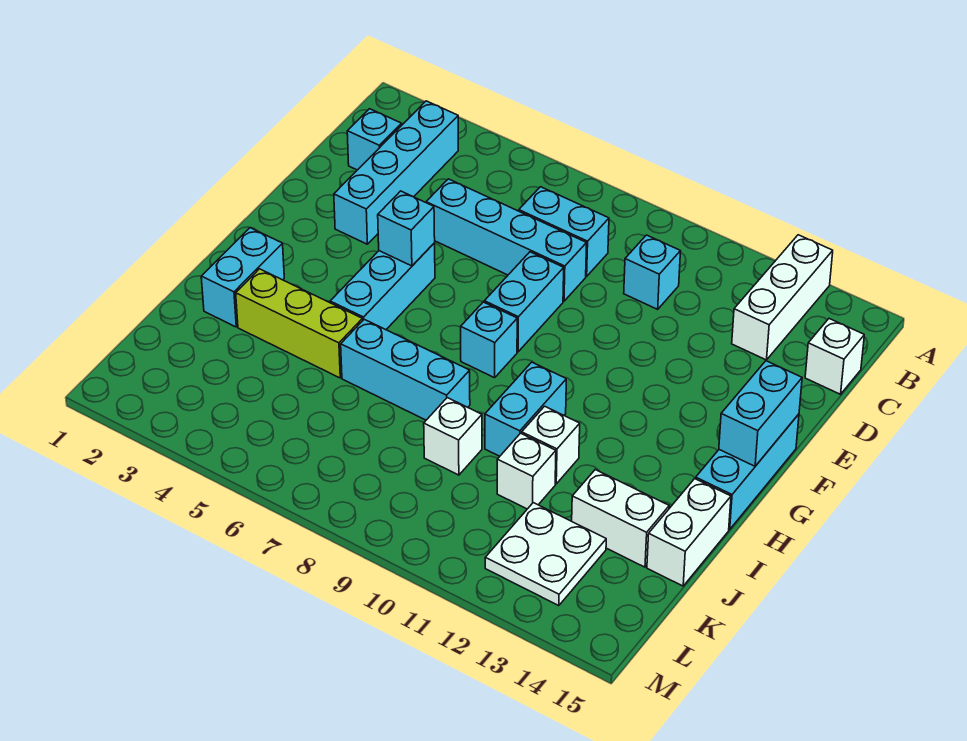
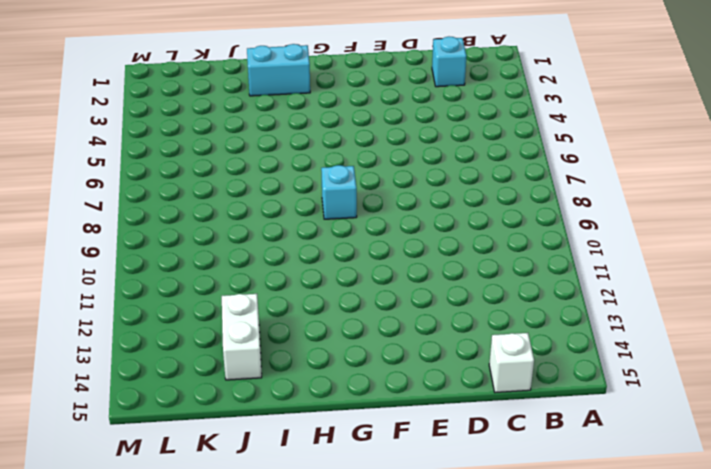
none -> white brick A13:C13 level 1
none -> cyan brick B3:E3 level 1
none -> cyan brick C7:C8 level 1

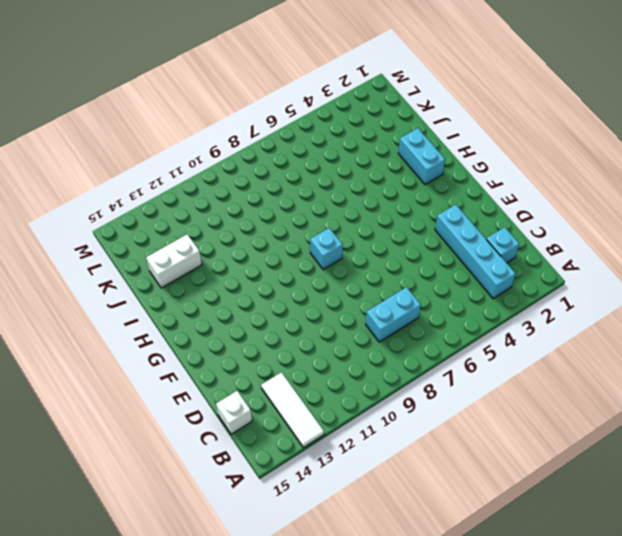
white tile A13:C13 level 1 -> white brick A13:C13 level 1
none -> cyan brick C10 level 1
none -> cyan brick D5:D8 level 1
none -> cyan brick E8:F8 level 1

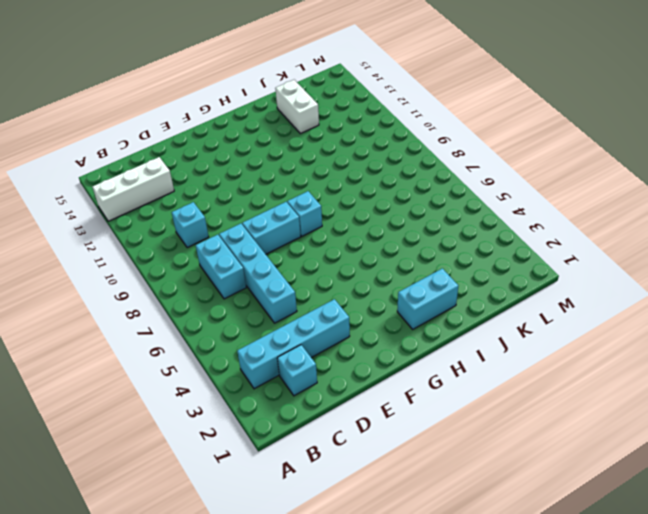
none -> white brick C15 level 1
none -> cyan brick F5:H5 level 1
none -> cyan brick F15:H15 level 1

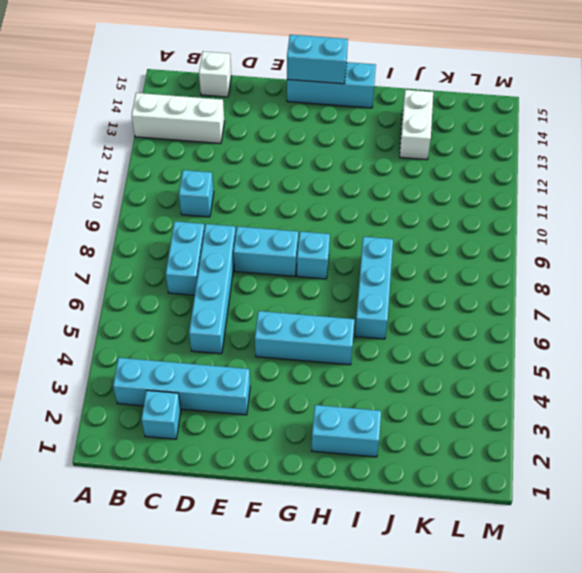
none -> cyan brick H10:I10 level 1
none -> lime brick I3:I5 level 1
none -> white brick I11 level 1

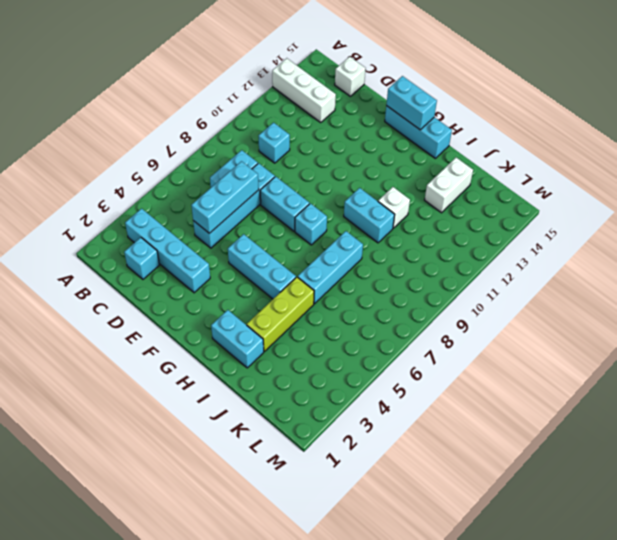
cyan brick D5:D7 level 2 -> none
none -> white brick I15:J15 level 1
none -> white brick J9 level 1
none -> white brick J11 level 1

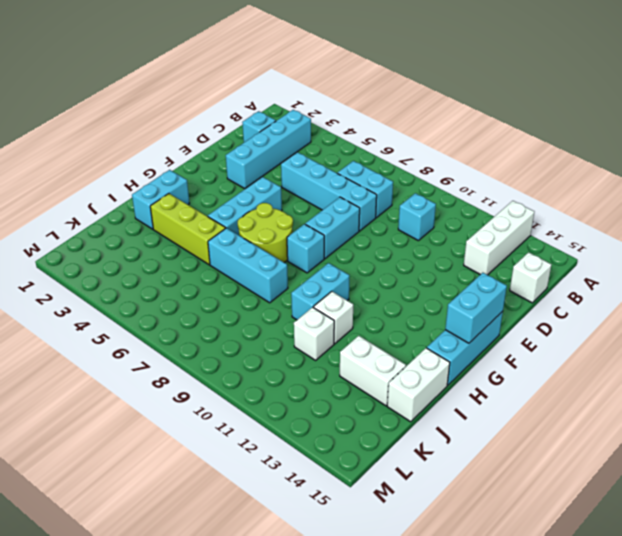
lime round brick G6:H7 level 1 -> none
none -> white brick J9 level 1
none -> white plate K12:L13 level 1
none -> cyan brick F5 level 2

